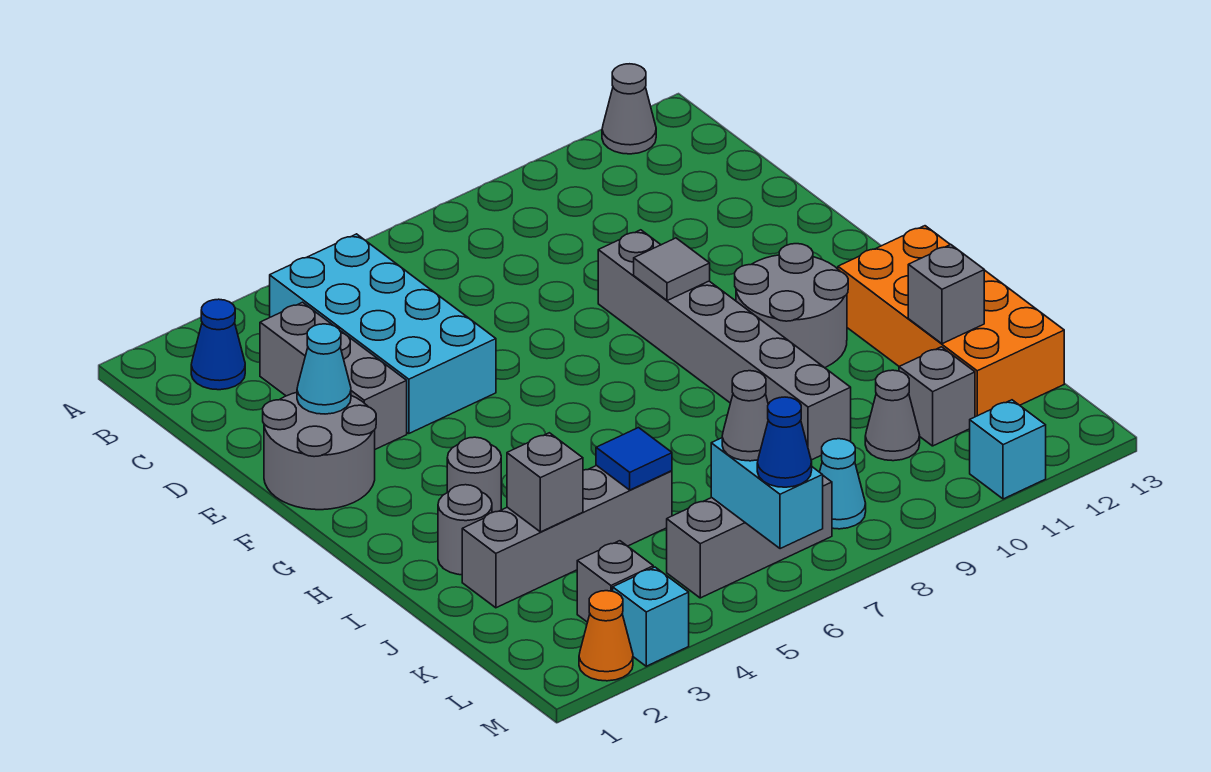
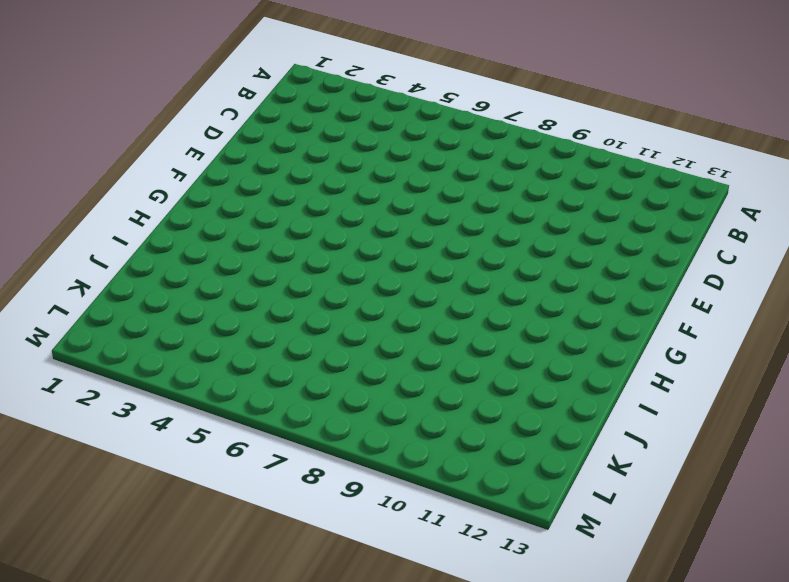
none -> grey cone A12 level 1
none -> blue cone B2 level 1
none -> cyan brick B4:E5 level 1

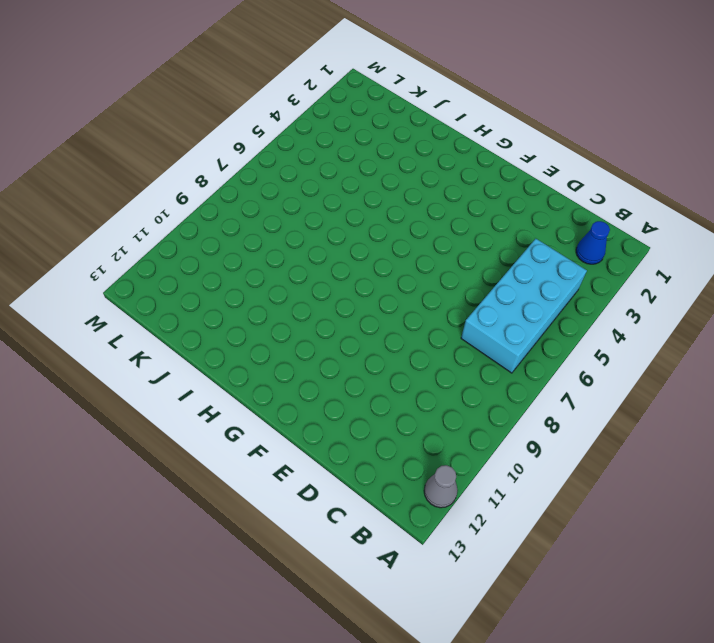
cyan brick B4:C7 level 1 -> cyan brick B4:E5 level 1
none -> grey brick C3:E3 level 1
none -> grey round brick E1:F2 level 1
none -> grey brick E9:J9 level 1

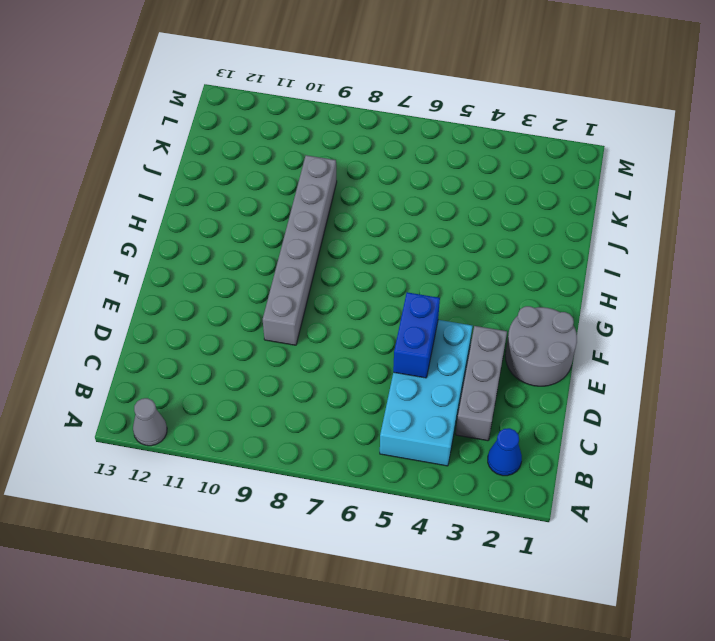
blue brick D5:E5 level 2 -> none
none -> grey round brick G10:H11 level 1
none -> grey round brick H3 level 1
none -> orange brick H12:K13 level 1

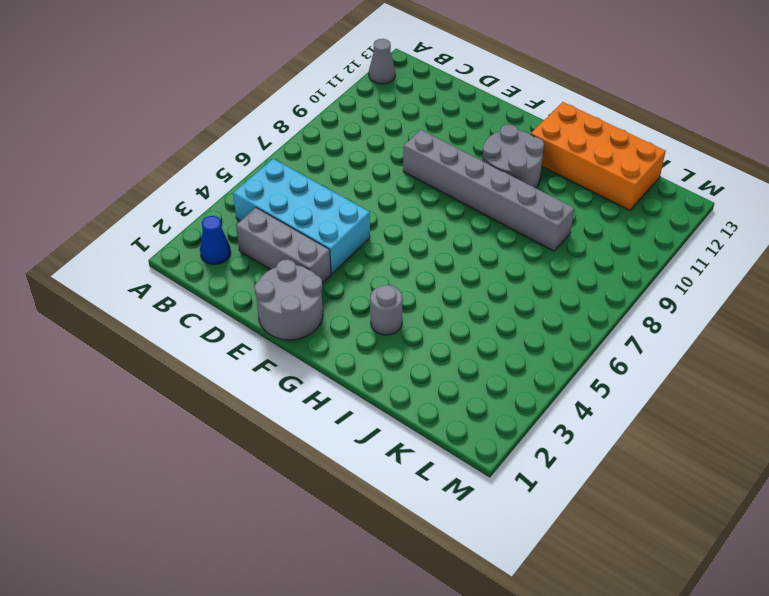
none -> grey round brick I2 level 1
none -> grey brick J2:J5 level 1
none -> grey cone K10 level 1

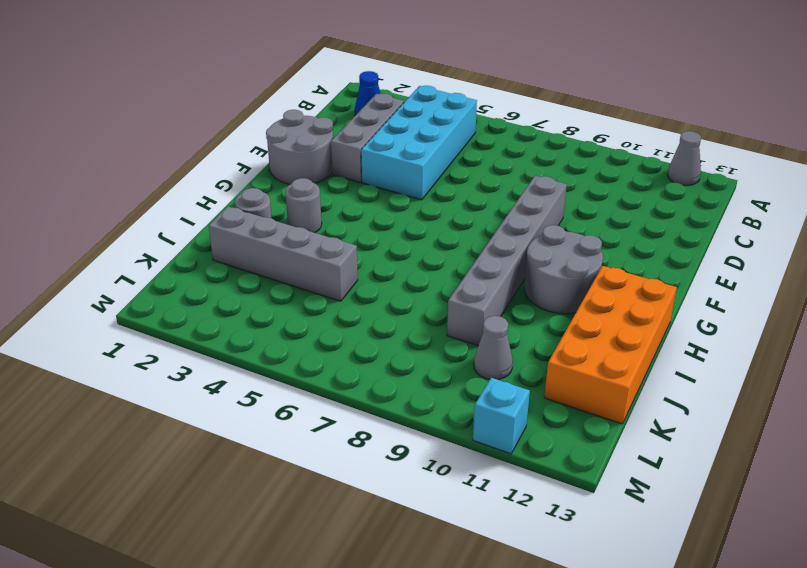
none -> grey brick K11 level 1
none -> grey brick L3 level 1
none -> grey brick L5:L7 level 1

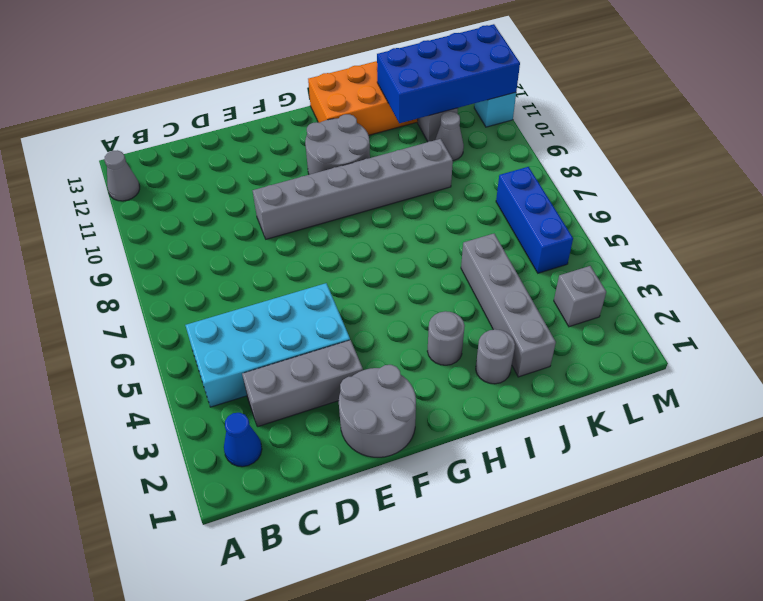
blue brick J11:M12 level 2 -> grey brick J12 level 2
blue brick L5:L7 level 1 -> grey brick L5:L7 level 1
none -> cyan cone L8 level 1
none -> orange cone M2 level 1
none -> cyan brick M3 level 1

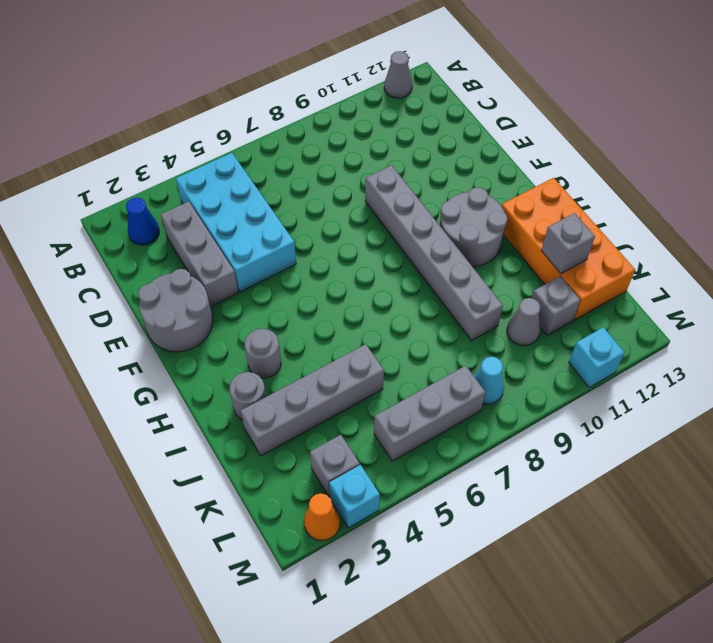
none -> cyan cone E2 level 2
none -> grey tile F9 level 2
none -> grey brick J3 level 2

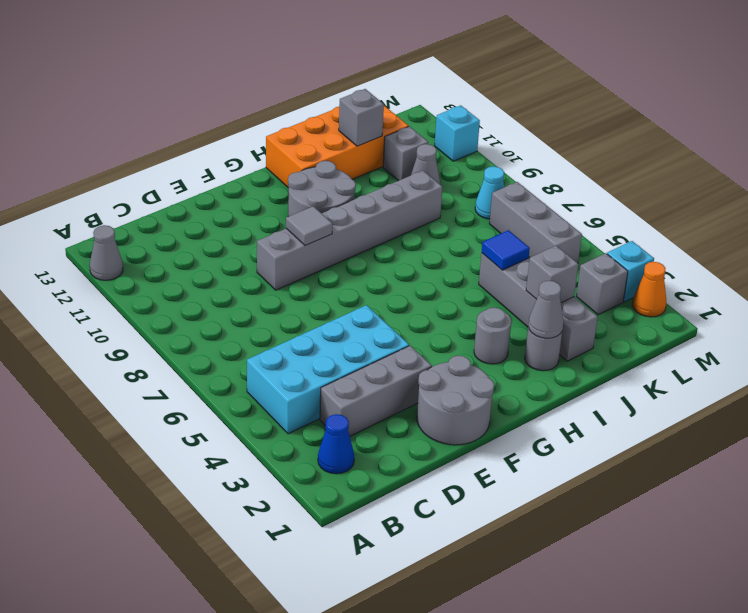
grey cone I2 level 2 -> grey cone L6 level 3
none -> cyan cone E2 level 2
none -> cyan brick L6:M6 level 2
none -> blue cone M6 level 3

